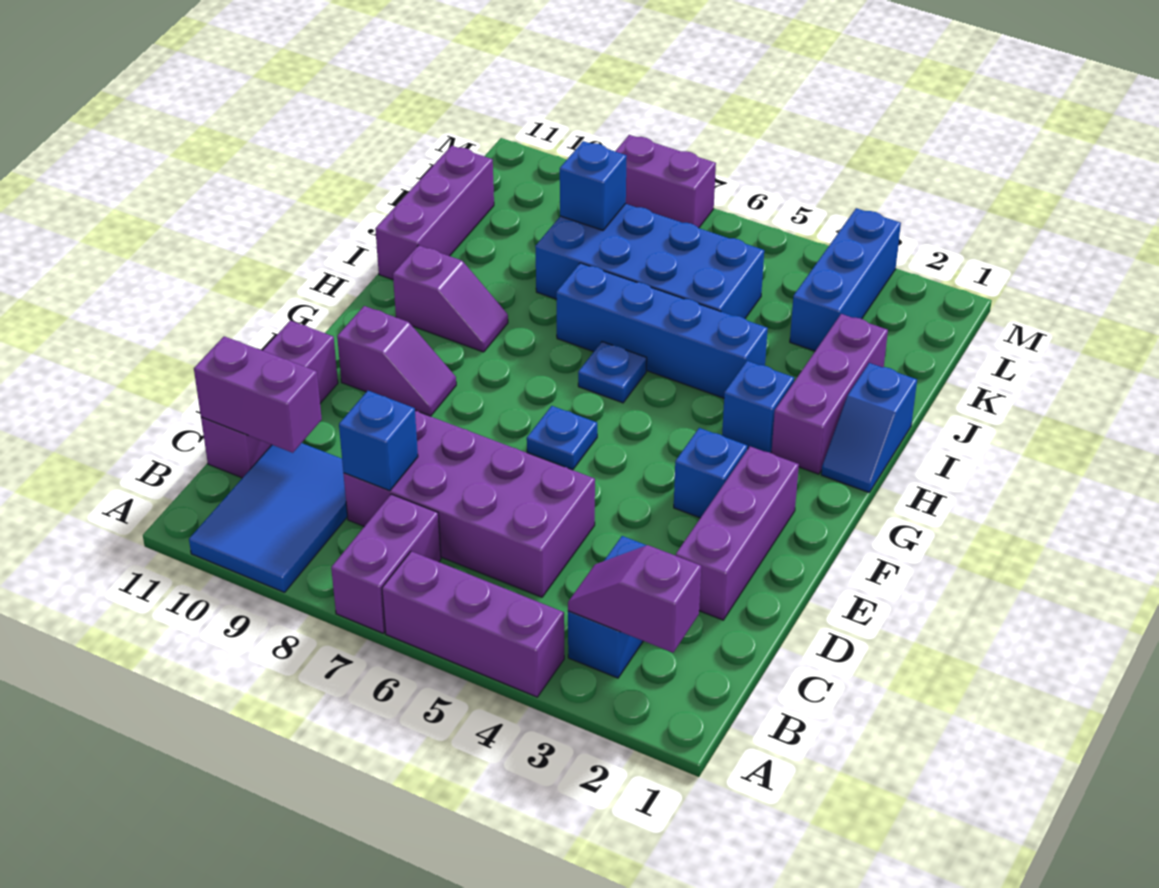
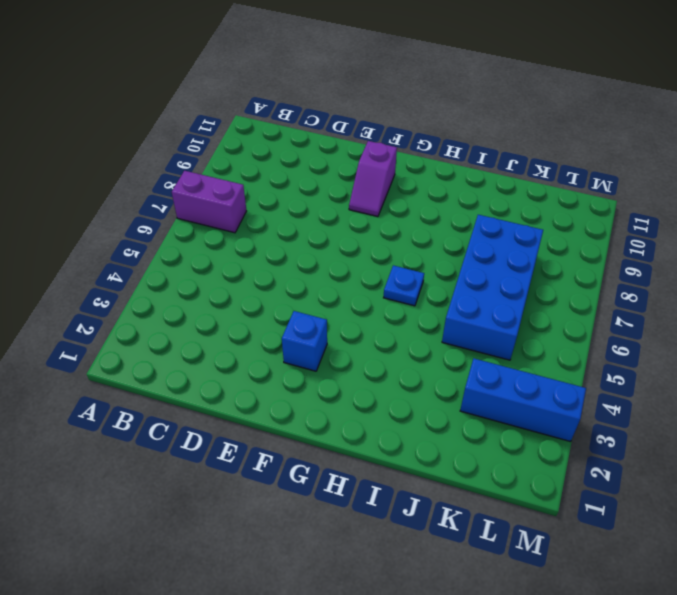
none -> purple brick A4:A6 level 1
none -> blue tile A9:C10 level 1
none -> blue brick B3:C3 level 1

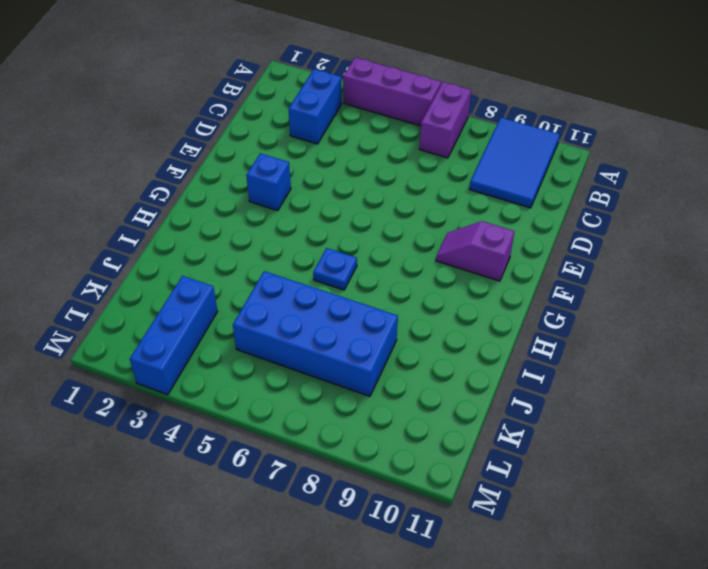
none -> purple brick C5:D8 level 1
none -> purple brick C11:E11 level 1
none -> purple brick D2:F2 level 1

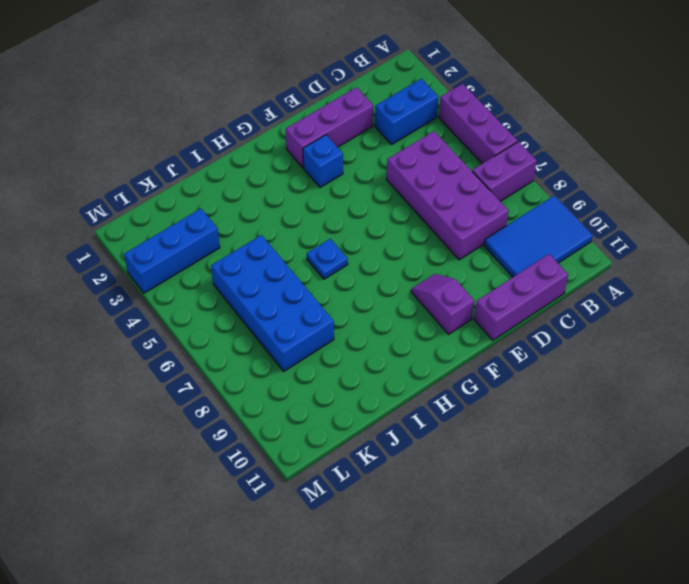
none -> blue plate F6 level 1
none -> blue slope H1:I1 level 1 top I
none -> purple brick H2:J2 level 1

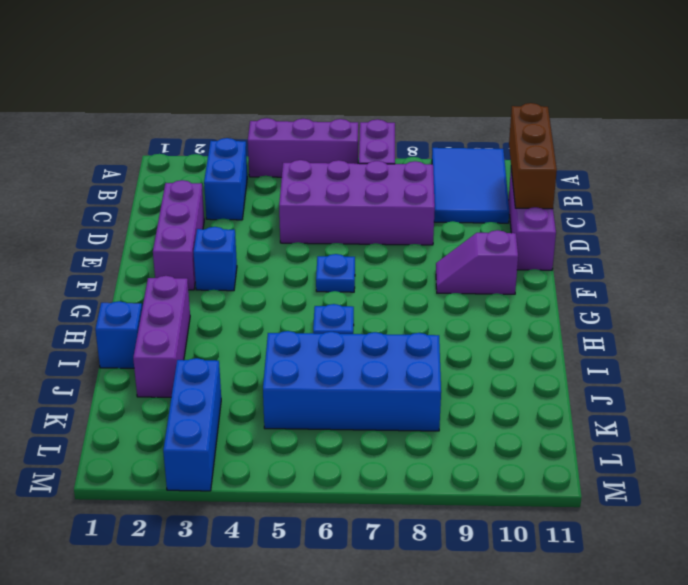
brown brick B11:D11 level 2 -> purple brick C10:C11 level 2
none -> blue brick H3 level 1
none -> purple slope H9:H10 level 1 top 10
none -> blue brick I4:I7 level 1

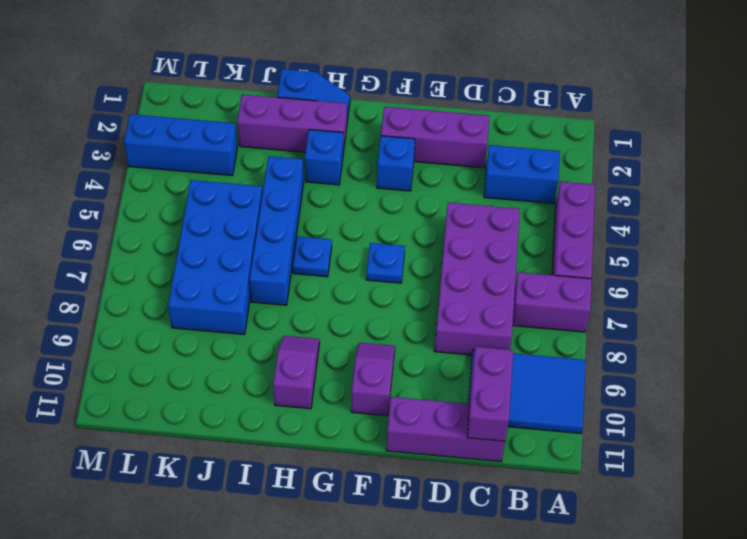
none -> purple brick I11:K11 level 1
none -> purple brick M7:M8 level 1
none -> purple slope B2:B3 level 2 top 2

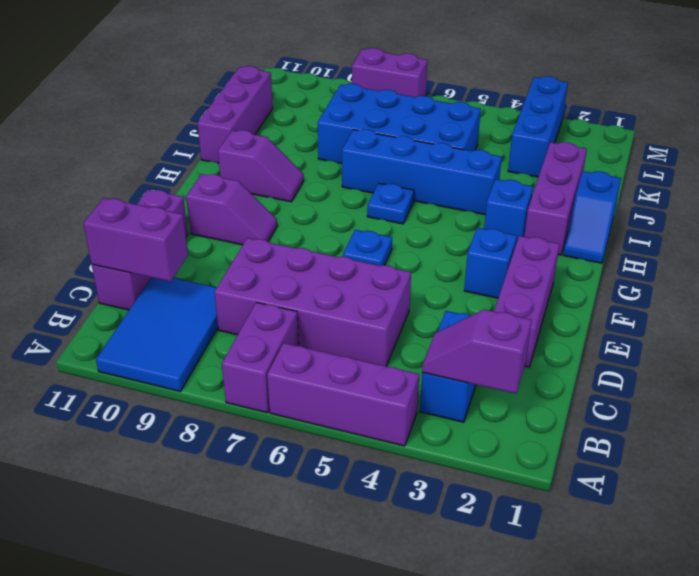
none -> blue brick C8 level 2
none -> blue brick K8 level 2

